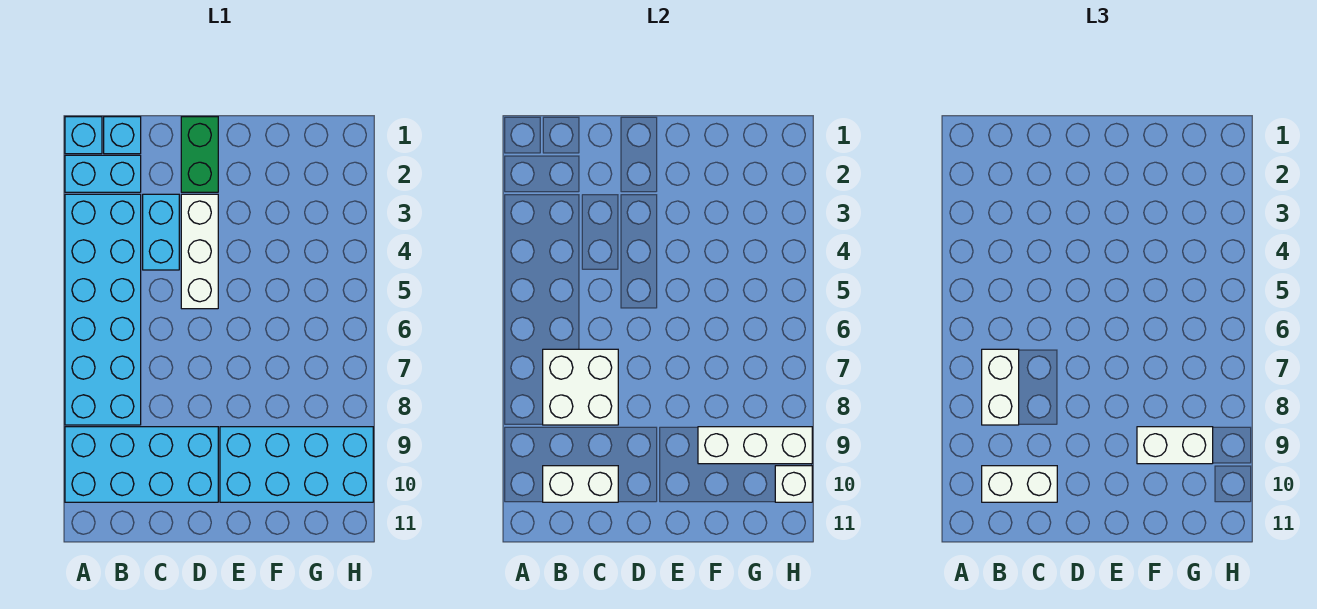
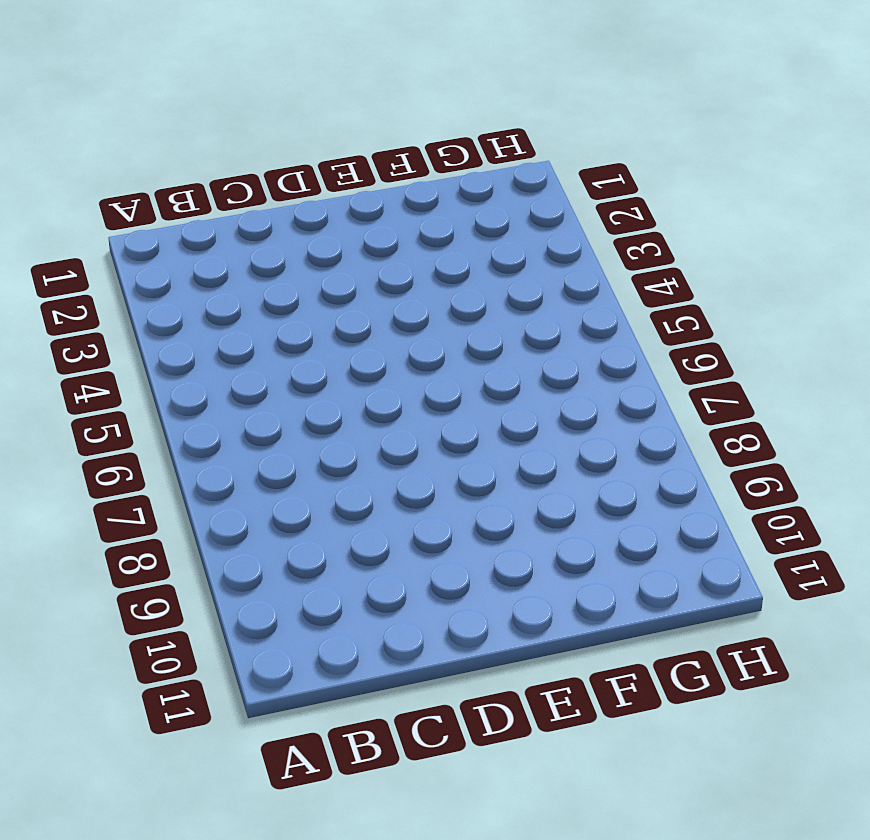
none -> cyan brick A1 level 1
none -> cyan brick A2:B2 level 1
none -> cyan brick A3:B8 level 1

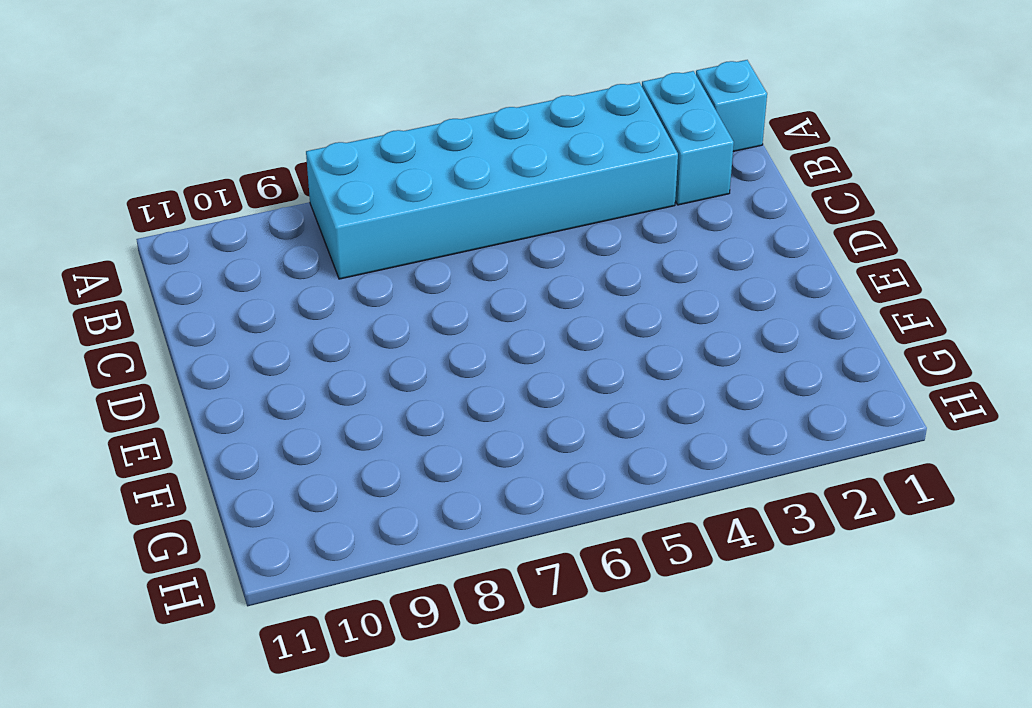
none -> cyan brick A9:D10 level 1
none -> cyan brick B1 level 1
none -> cyan brick C3:C4 level 1

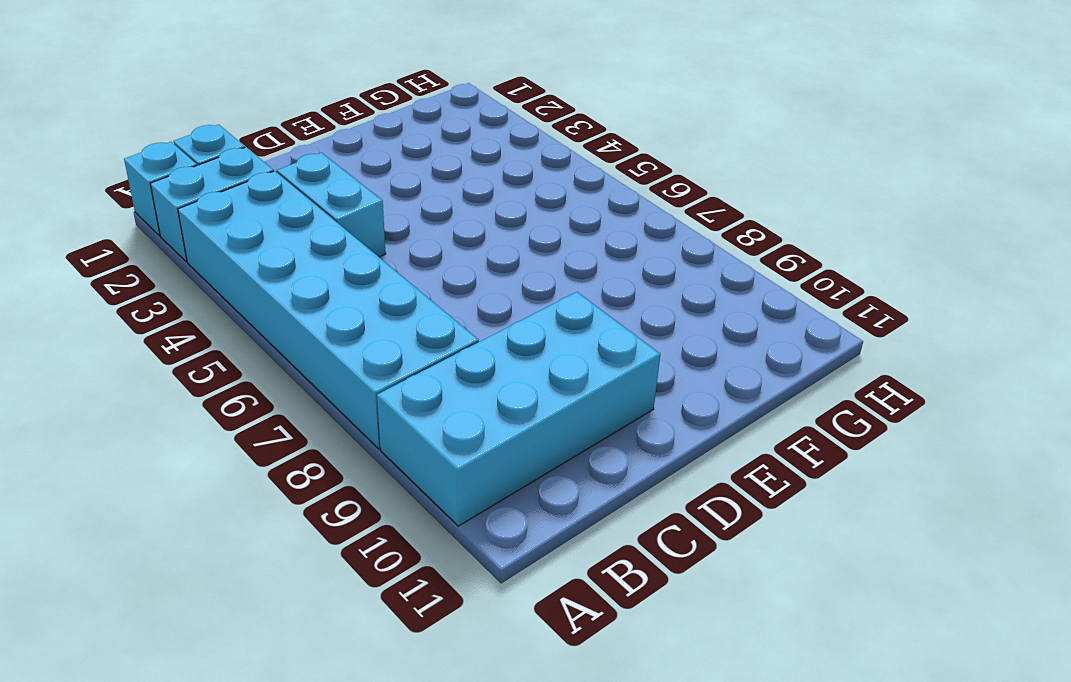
none -> green brick D1:D2 level 1
none -> white brick D3:D5 level 1
none -> cyan brick E9:H10 level 1

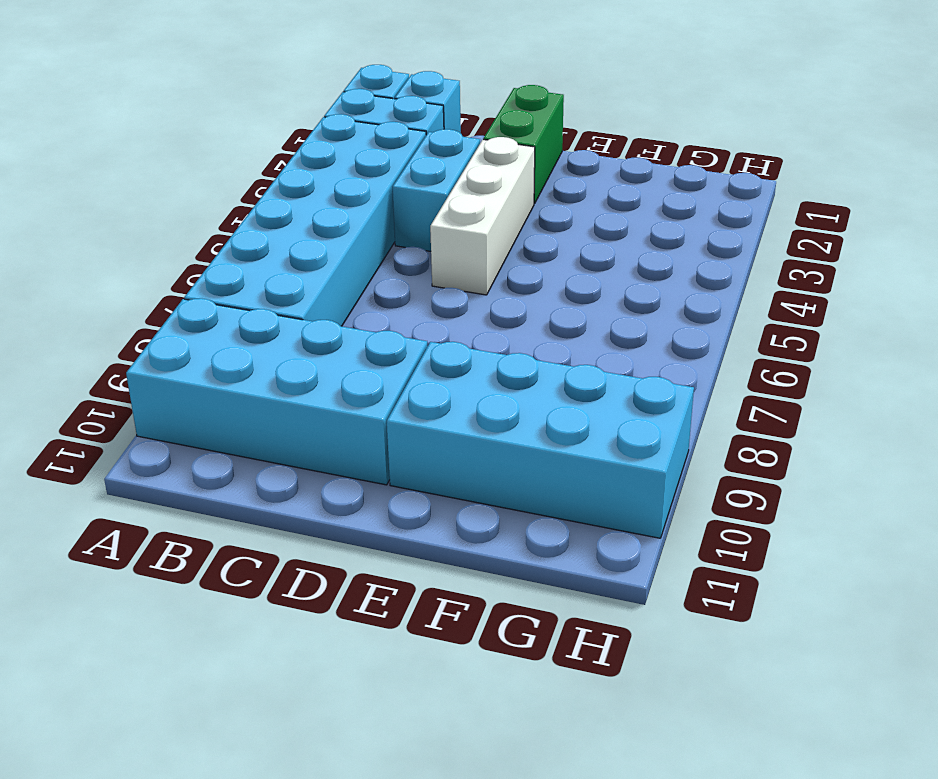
none -> white brick B7:C8 level 2
none -> white brick B10:C10 level 2
none -> white brick F9:H9 level 2

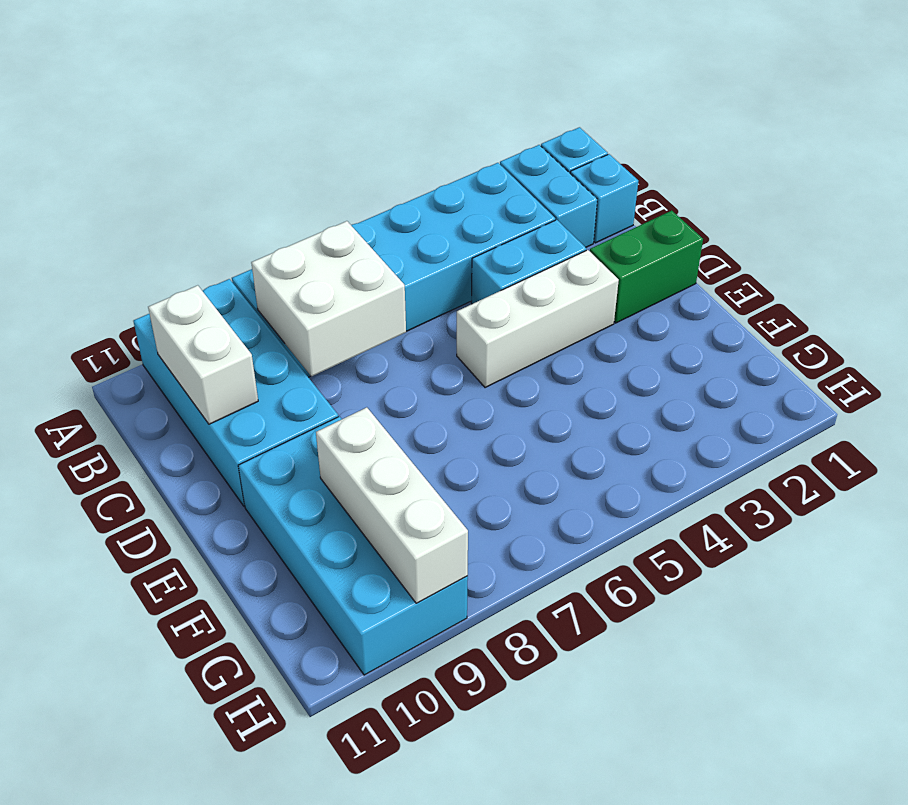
none -> white brick H10 level 2
none -> white brick B7:B8 level 3
none -> white brick B10:C10 level 3

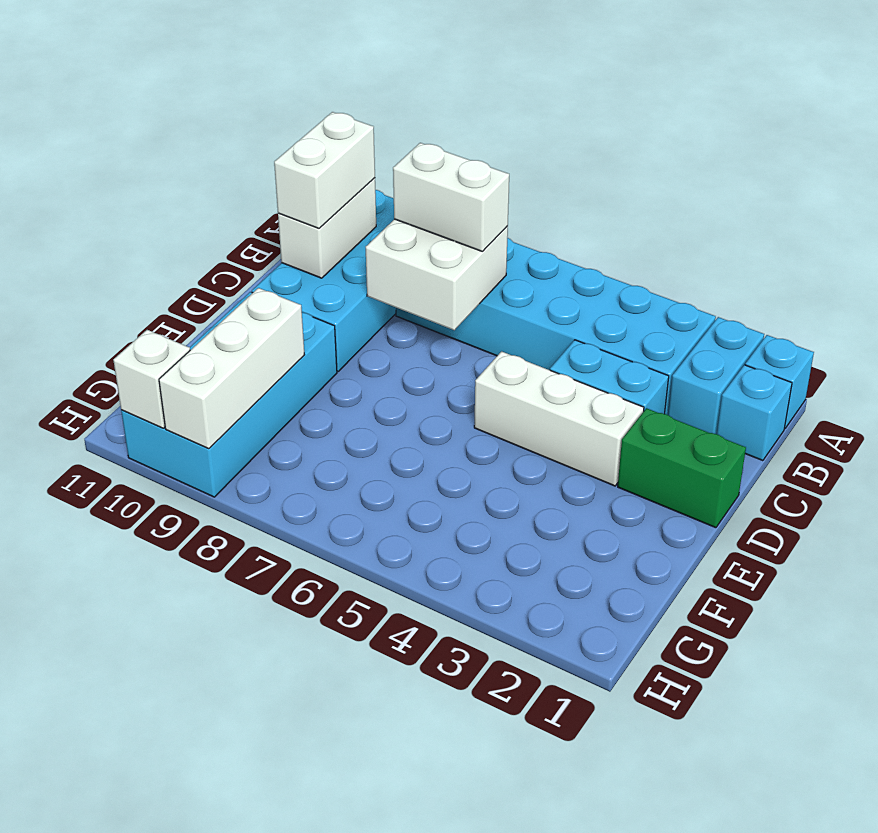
none -> white brick F9:G9 level 3

